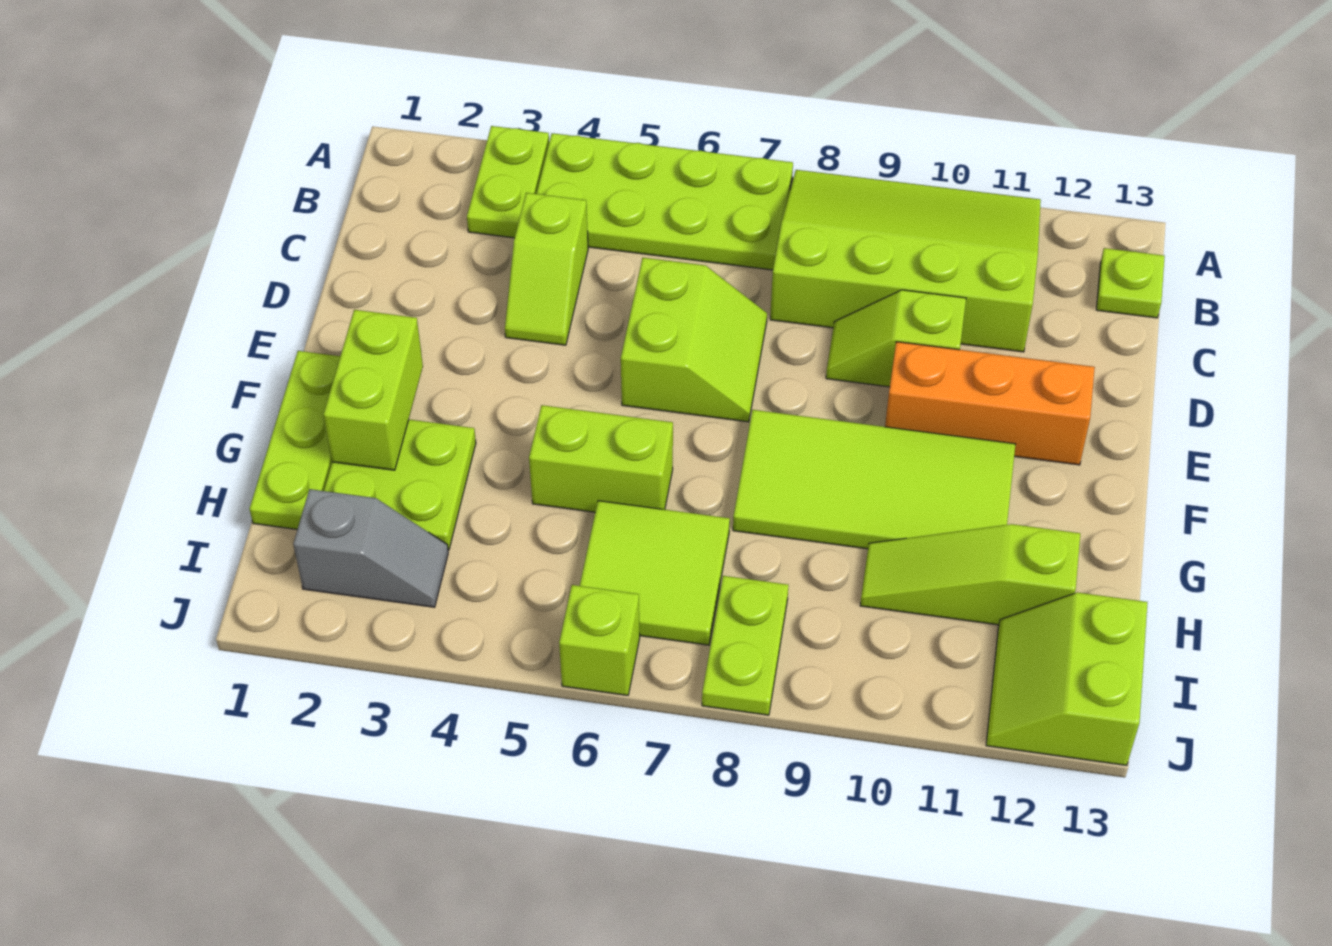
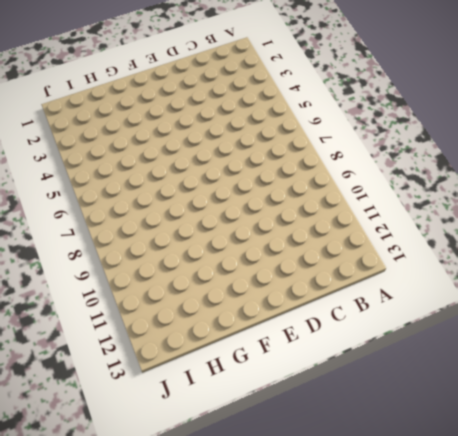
none -> lime plate A3:B3 level 1
none -> lime plate A4:B7 level 1
none -> lime slope A8:C11 level 1 top C

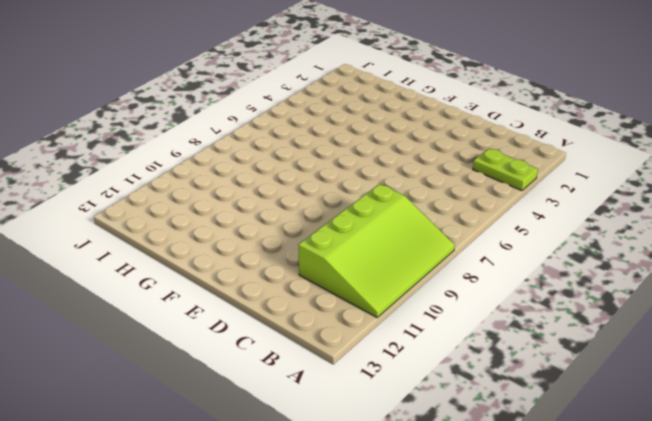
none -> lime plate A4:B7 level 1
none -> lime plate B13 level 1
none -> lime slope C4:D4 level 1 top C

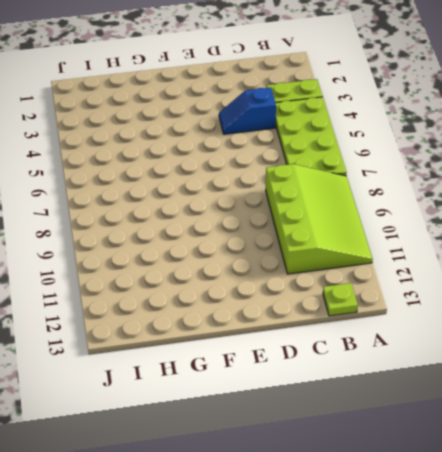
blue slope C4:D4 level 1 top C -> lime slope C4:D4 level 1 top C
none -> lime slope D6:E7 level 1 top 6
none -> lime slope D9:D10 level 1 top 10
none -> orange brick E10:E12 level 1

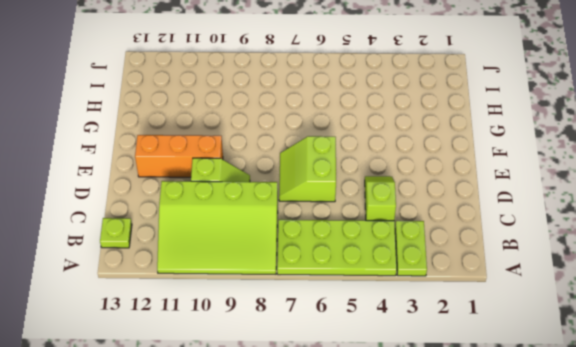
none -> lime plate F1:H1 level 1
none -> lime tile F8:G11 level 1
none -> lime plate G2:H3 level 1

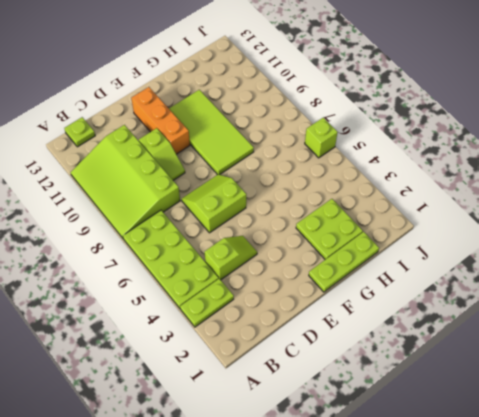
none -> lime brick G5:G6 level 1
none -> lime tile H6:I7 level 1
none -> lime slope H10:H12 level 1 top 12

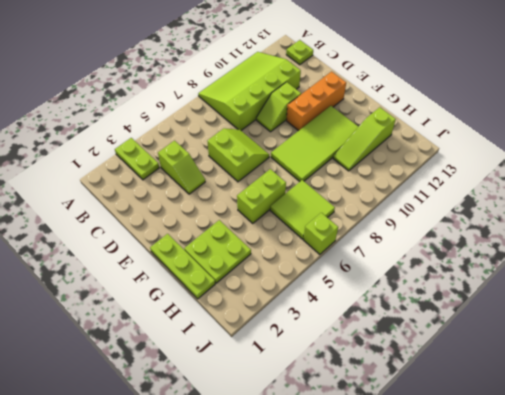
none -> lime plate A4:B7 level 1
none -> grey slope I2:I3 level 1 top 2
none -> lime plate I8:J8 level 1

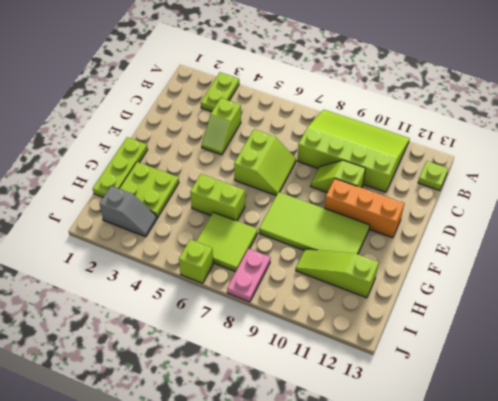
pink plate I8:J8 level 1 -> lime plate I8:J8 level 1
none -> lime plate A4:B7 level 1
none -> lime slope I12:J13 level 1 top 13
none -> lime brick F2:G2 level 2

